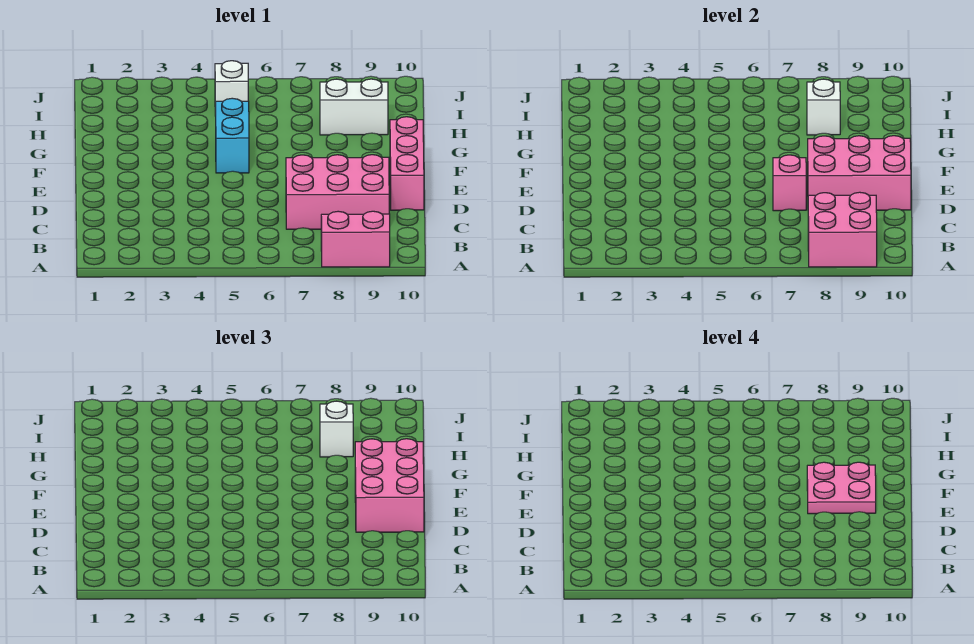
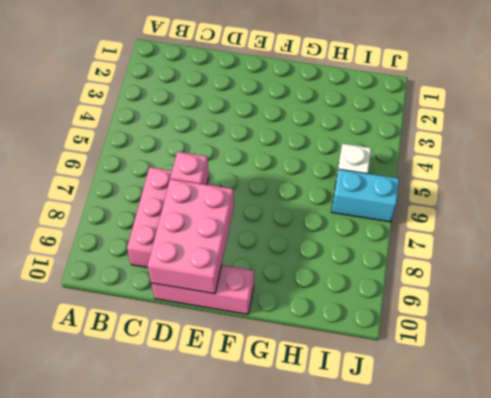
cyan brick I6:J6 level 1 -> cyan brick F5:G5 level 1
none -> pink brick A8:A9 level 1
none -> white brick H8:H9 level 1
none -> pink brick A8:B9 level 2

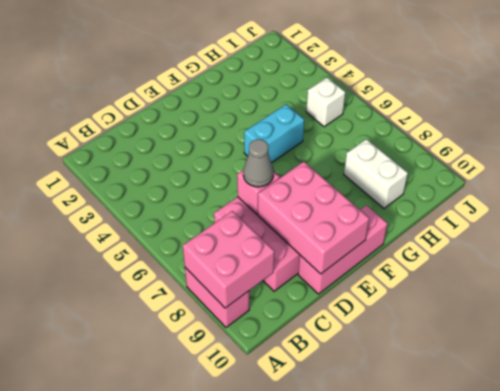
grey cone D7 level 3 -> none
none -> white brick H8 level 2
none -> pink brick D9:F10 level 3
none -> white brick H8 level 3

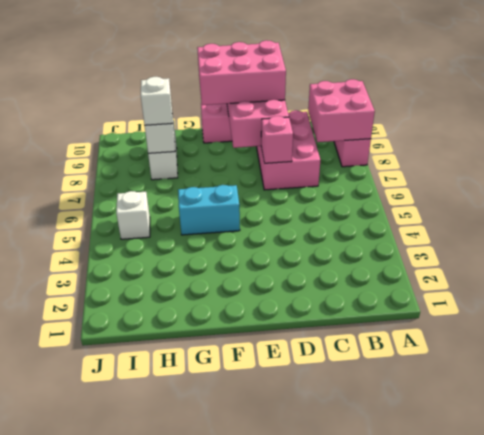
none -> pink plate E8:F9 level 4

